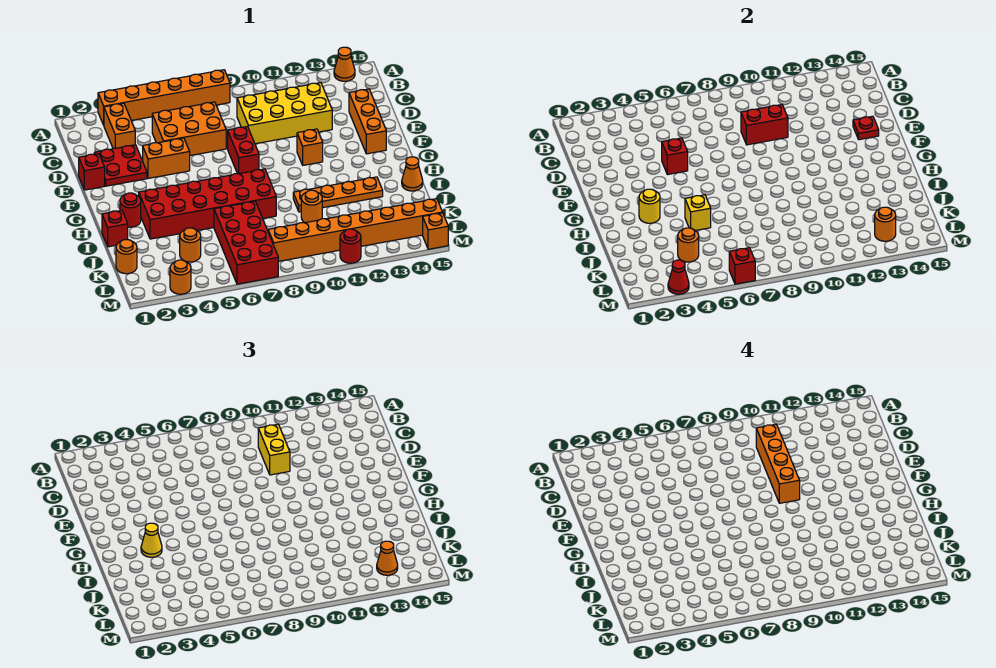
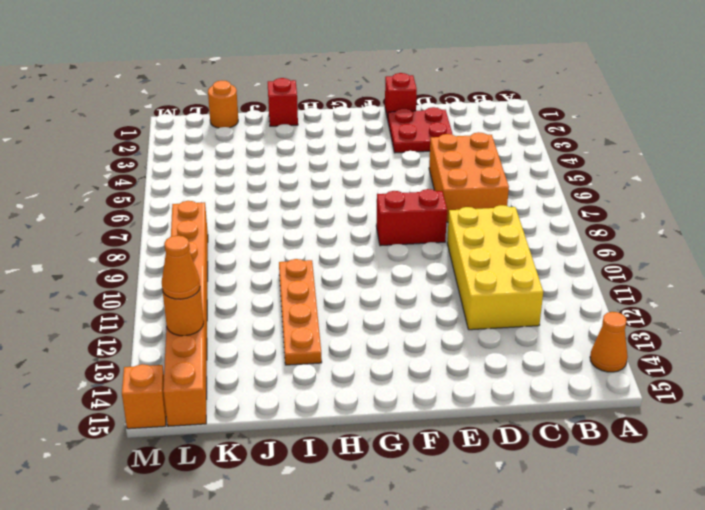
none -> orange brick A3:A8 level 1
none -> orange brick B3:C3 level 1
none -> orange brick D14:F14 level 1
none -> orange brick E4:E5 level 1

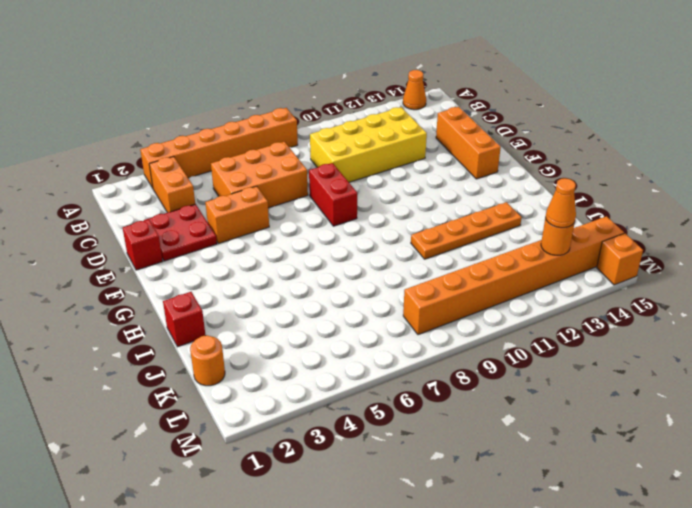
none -> orange brick F11 level 1
none -> red round brick H2 level 1
none -> red brick H3:I8 level 1
none -> orange cone I15 level 1

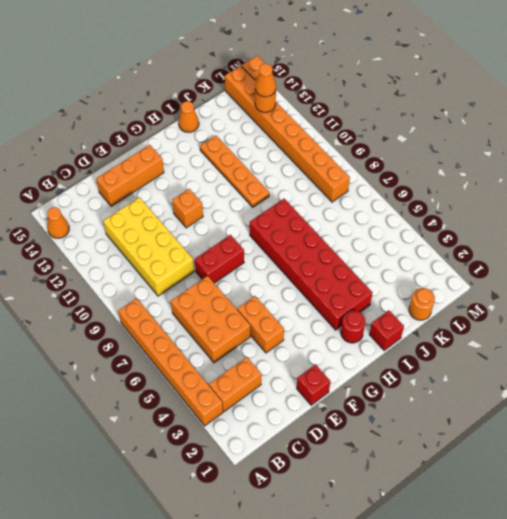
none -> red plate D2:E3 level 1
none -> red brick J6:M7 level 1
none -> orange round brick J10 level 1
none -> orange round brick K4 level 1

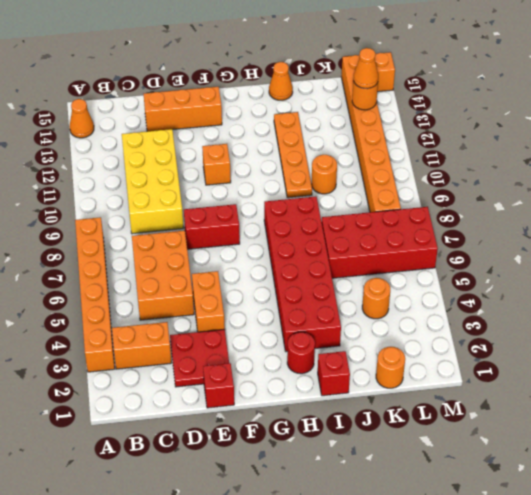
none -> orange round brick M3 level 1
none -> red round brick M11 level 1
none -> red brick D9:D10 level 2
none -> red brick E5 level 2

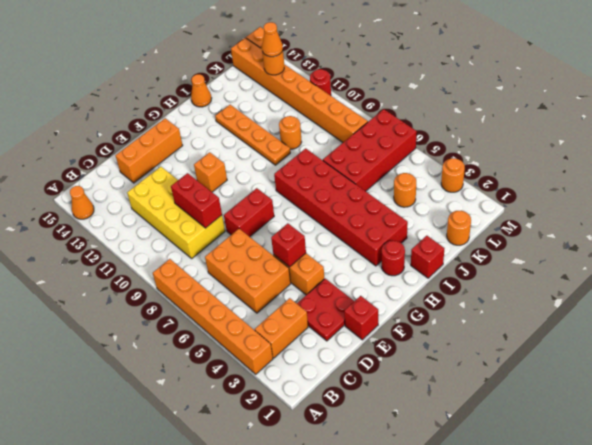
none -> red plate E14 level 2
none -> yellow round brick H3 level 2
none -> yellow brick I5 level 2
none -> orange round brick K4 level 2

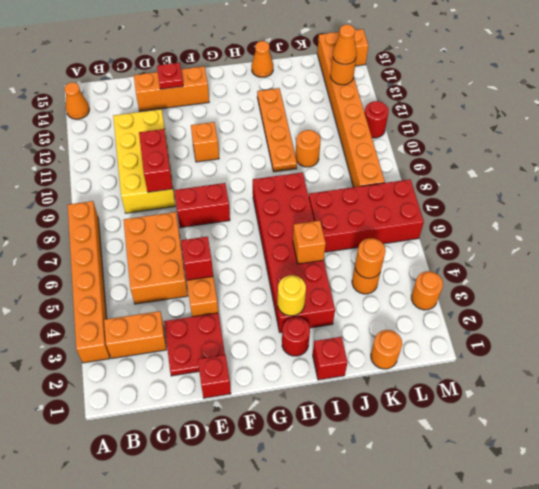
orange brick I5 level 2 -> yellow brick I5 level 2
none -> red cone M3 level 2
none -> red brick M6 level 2
none -> yellow brick C10:D10 level 3
none -> yellow cone H3 level 3

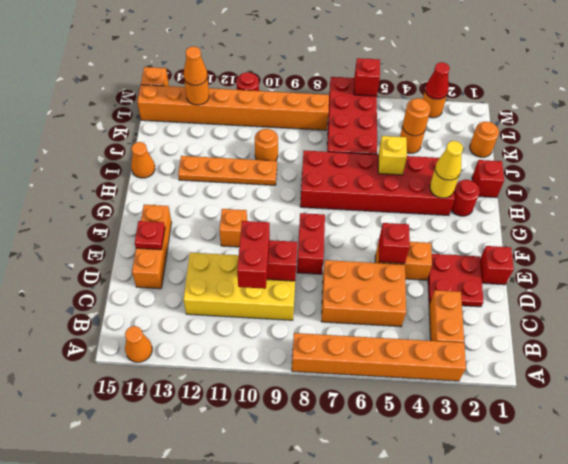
red brick C10:D10 level 3 -> yellow brick C10:D10 level 3
none -> orange brick C10:F10 level 4

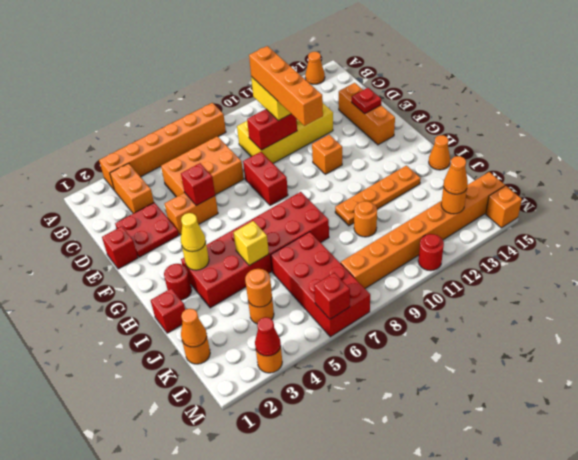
orange cone K1 level 2 -> none

